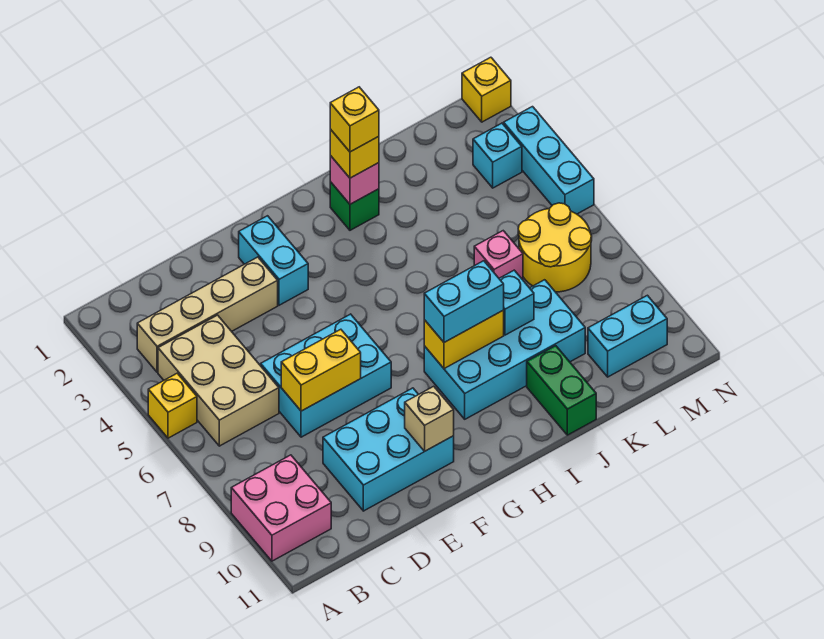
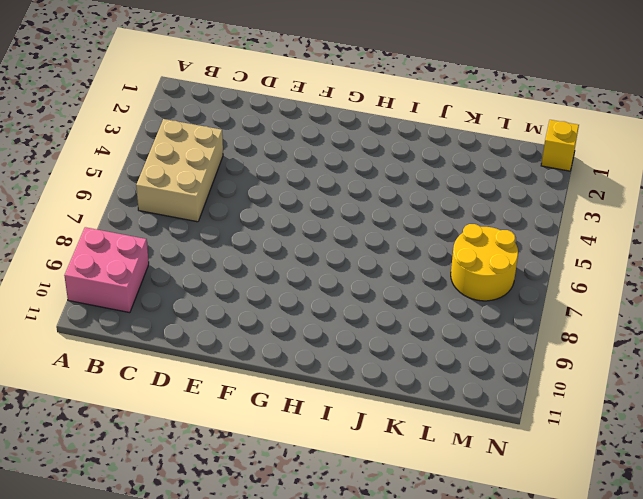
none -> yellow brick A5 level 1
none -> tan brick B3:E3 level 1
none -> cyan brick D6:F7 level 1

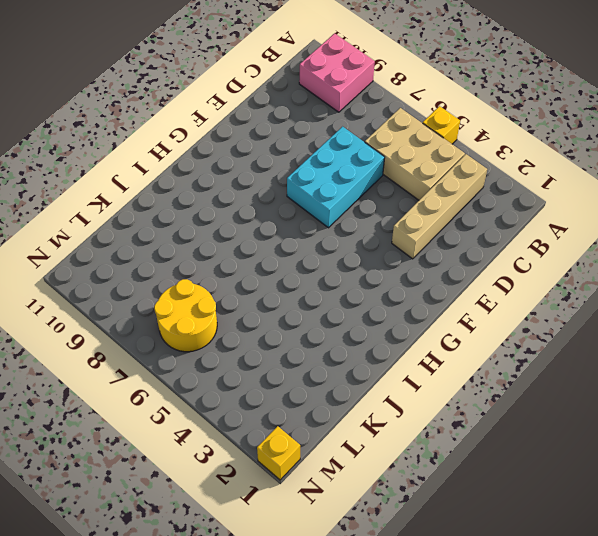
none -> cyan brick D9:F10 level 1
none -> cyan brick F2:F3 level 1
none -> cyan brick H8:K9 level 1

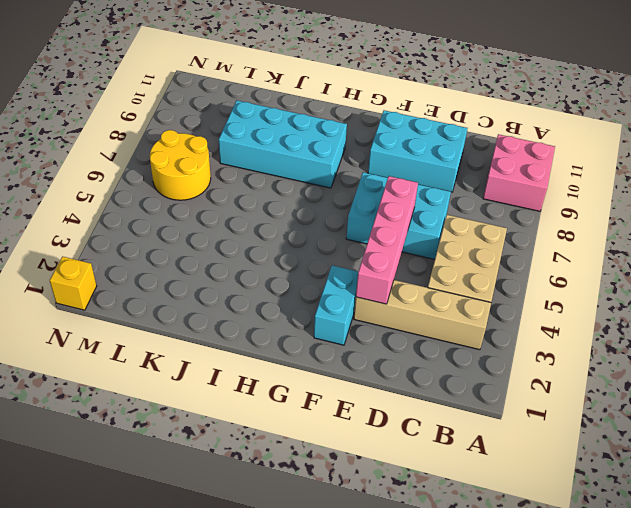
pink brick E3:E6 level 2 -> none
none -> yellow brick A5 level 1
none -> green brick I2 level 1
none -> green brick J10:J11 level 1

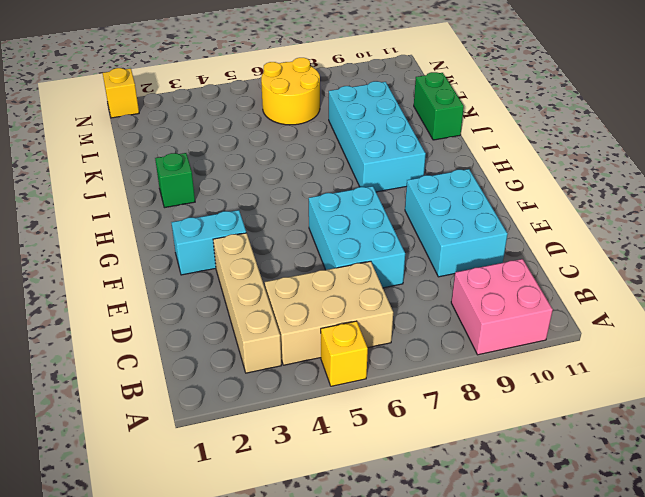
green brick J11:K11 level 1 -> green brick J10:J11 level 1
none -> pink brick K6 level 1
none -> cyan brick L10:M10 level 1
none -> cyan brick M3 level 1

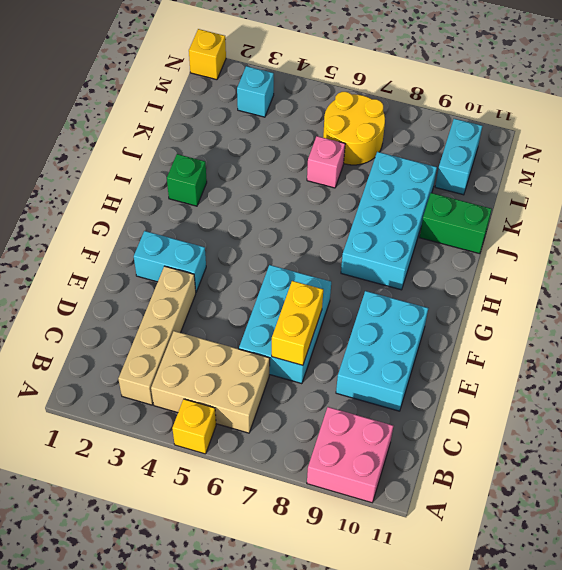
none -> cyan brick N3:N5 level 1
none -> tan brick F10 level 2
none -> yellow brick H8:I8 level 2

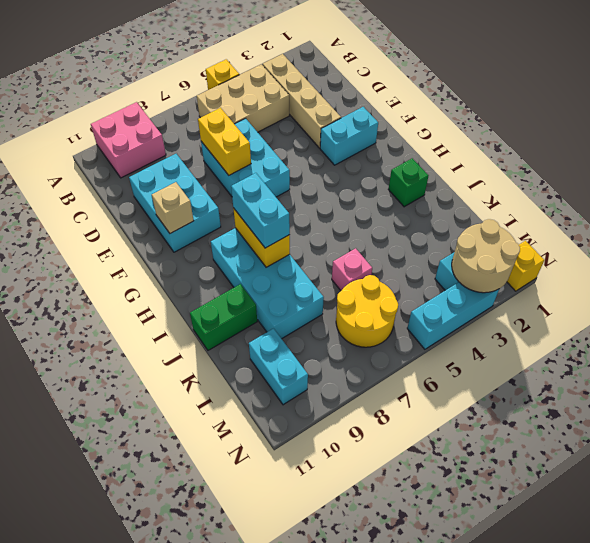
tan round brick M2:N3 level 2 -> none
none -> pink brick I2 level 2
none -> cyan brick J8 level 2
none -> yellow brick I2 level 3

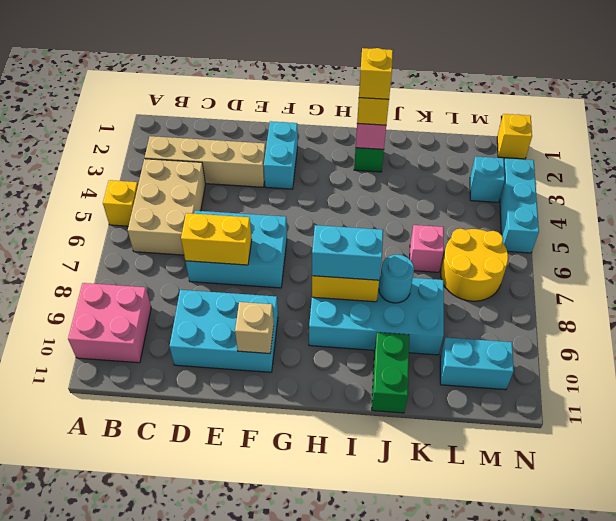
cyan round brick J8 level 2 -> cyan brick J8 level 2

